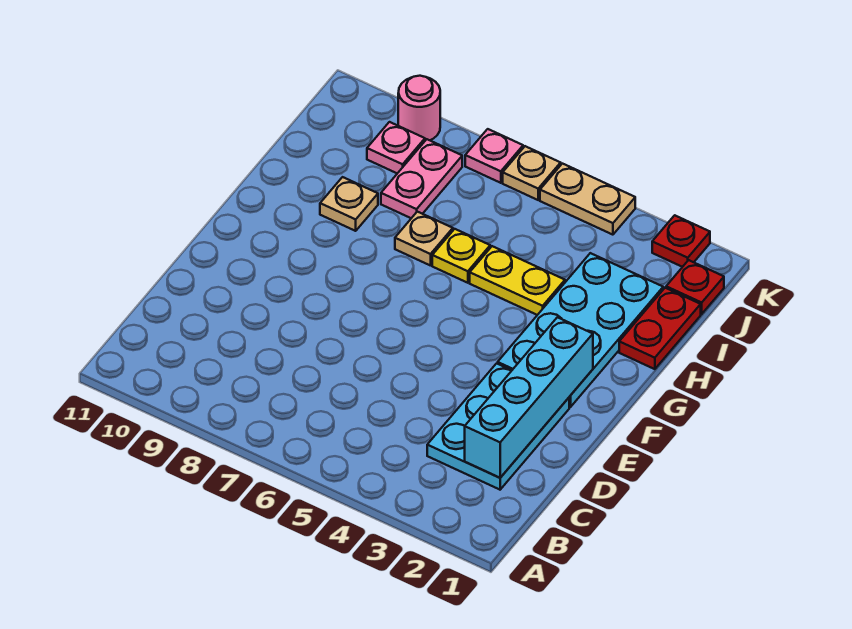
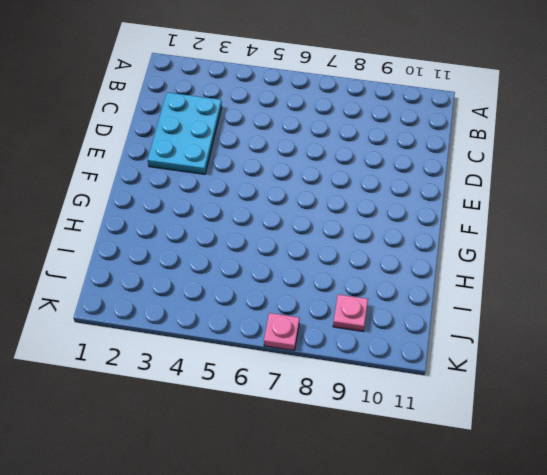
none -> cyan plate F2:I3 level 1
none -> red plate H1:I1 level 1
none -> yellow plate H4:H5 level 1

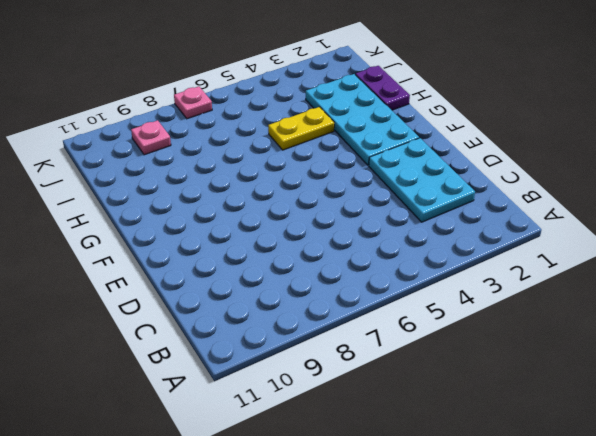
purple plate H1:I1 level 1 -> red plate H1:I1 level 1
none -> yellow plate H6 level 1
none -> tan plate H7 level 1
none -> tan plate H9 level 1

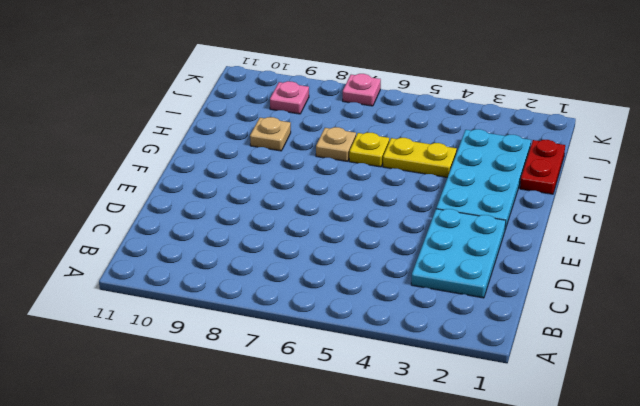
none -> pink plate I8:J8 level 1
none -> red plate J1 level 1
none -> red plate K2 level 1

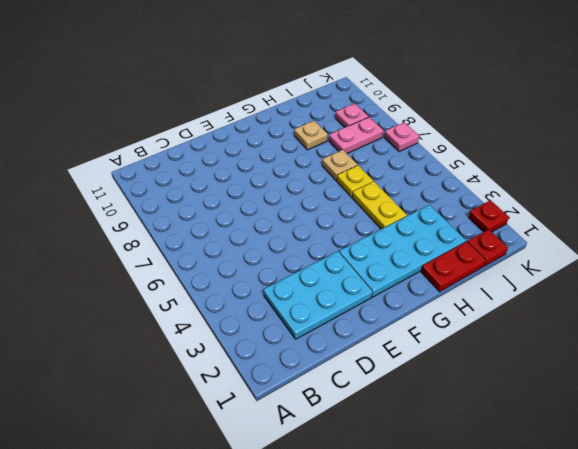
none -> tan plate K4:K5 level 1
none -> tan plate K6 level 1
none -> pink round brick K9 level 1

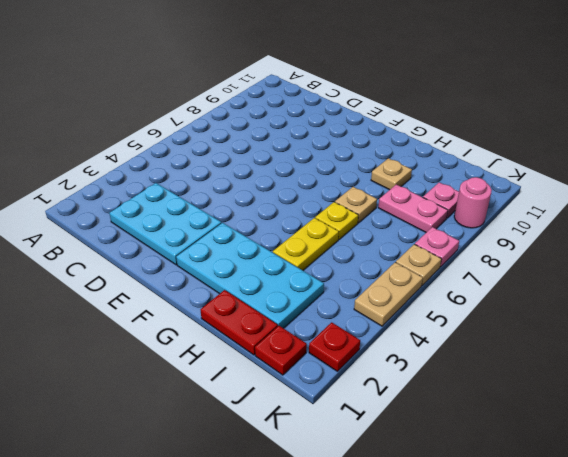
none -> cyan brick C2:F2 level 2

